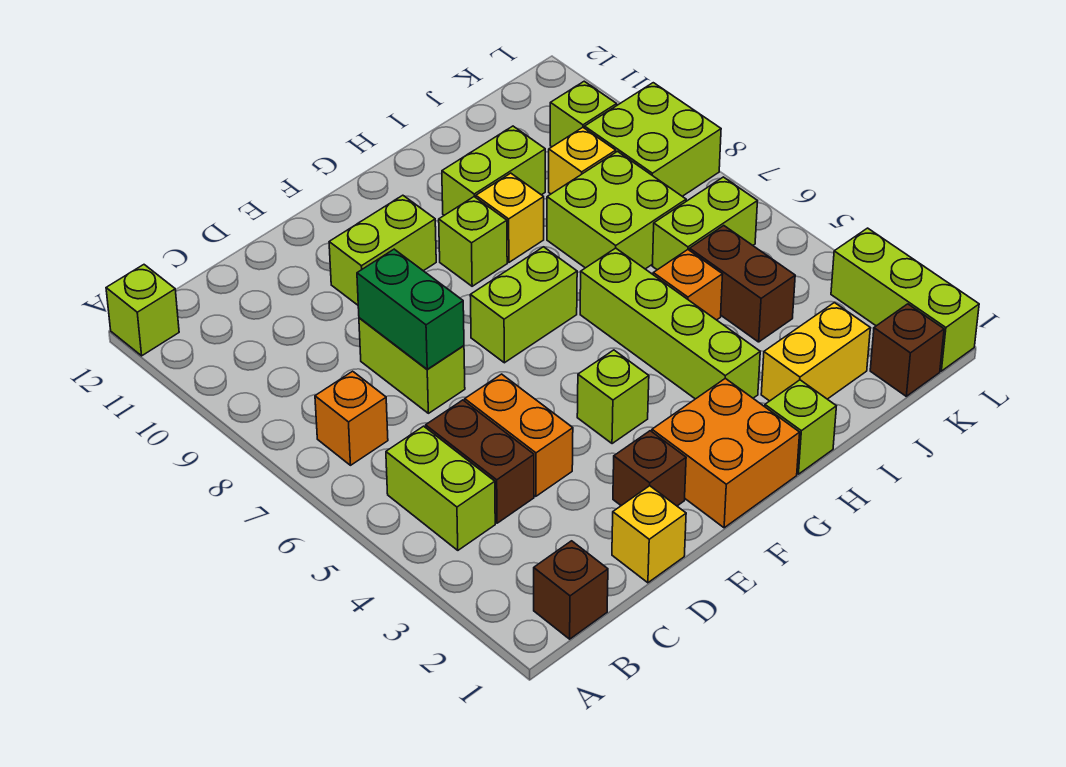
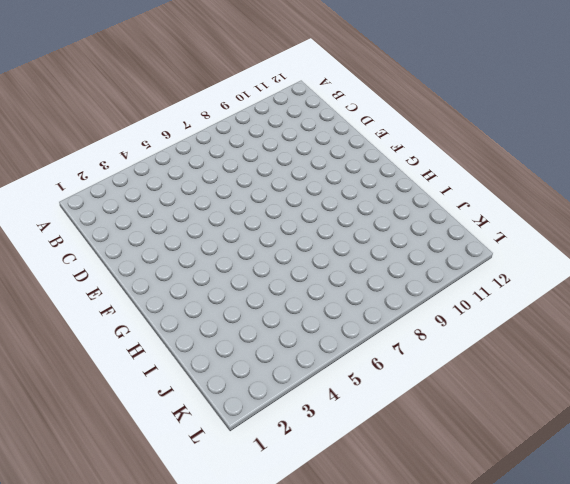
none -> lime brick A12 level 1
none -> brown brick B1 level 1
none -> lime brick B4:B5 level 1

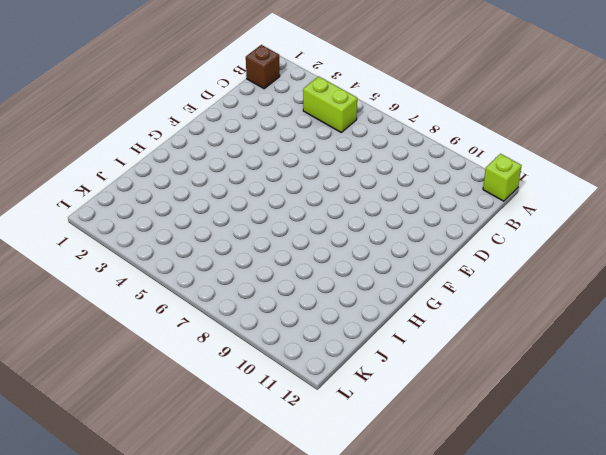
none -> orange brick B7 level 1
none -> brown brick C4:C5 level 1
none -> yellow brick D1 level 1

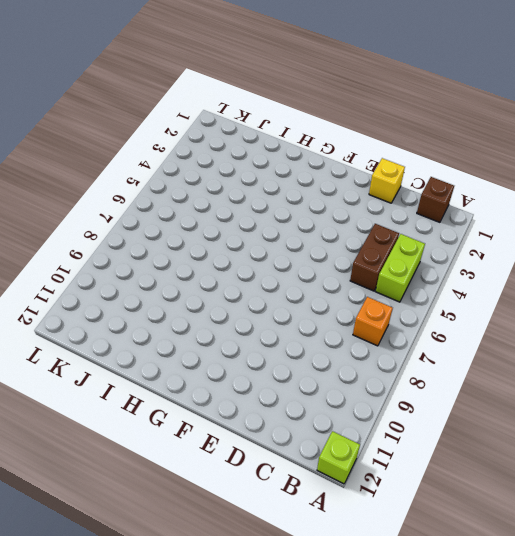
none -> orange brick D4:D5 level 1
none -> lime brick D7:D8 level 1
none -> brown brick E2 level 1

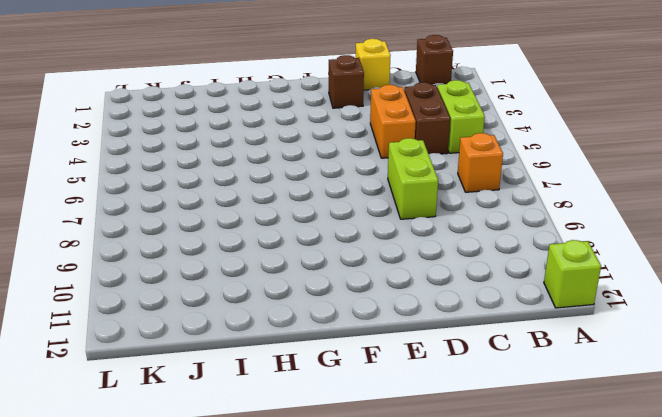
none -> lime brick E10:F10 level 1
none -> orange brick F1:G2 level 1
none -> lime brick F4 level 1

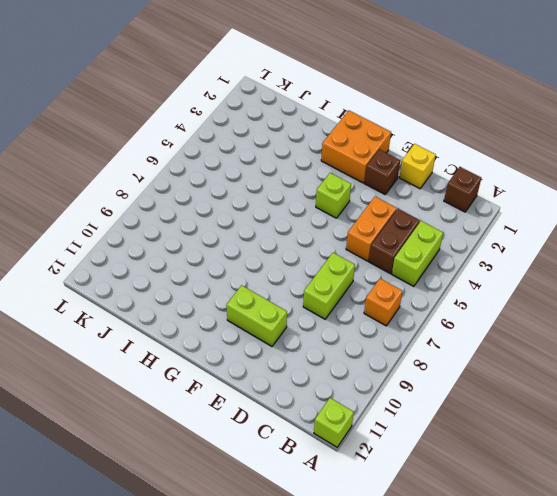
none -> lime brick F7:G7 level 1
none -> lime brick G9 level 1
none -> lime brick H1 level 1

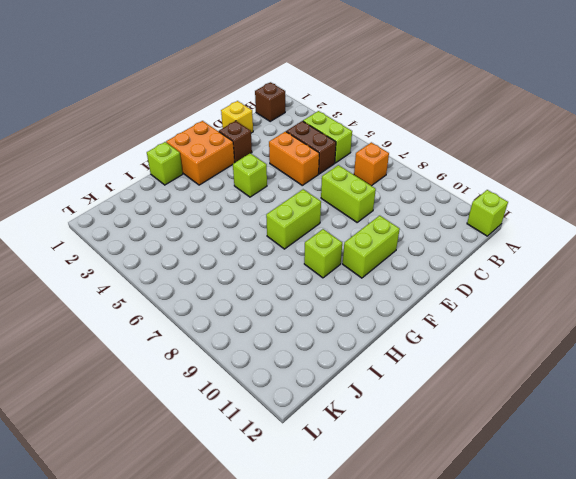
none -> lime brick H3:H6 level 1
none -> yellow brick H9 level 1
none -> lime brick H10:I10 level 1

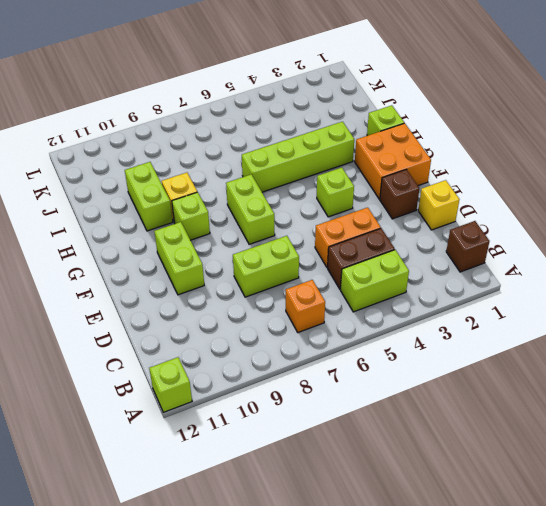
none -> yellow brick I2:J2 level 1
none -> orange brick I5 level 1
none -> lime brick I7:J8 level 1

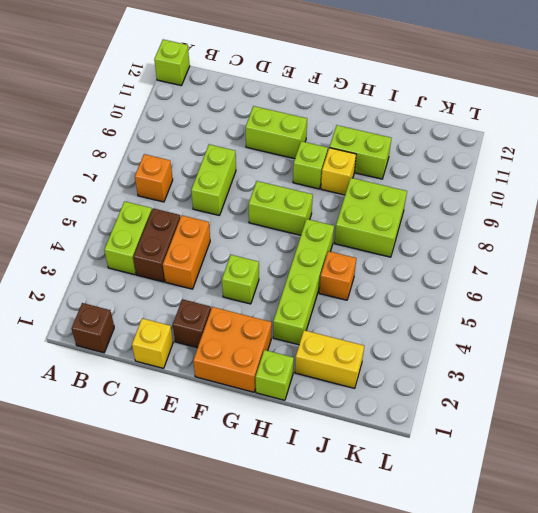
none -> brown brick J4:J5 level 1
none -> lime brick J6:K6 level 1
none -> yellow brick J9 level 1

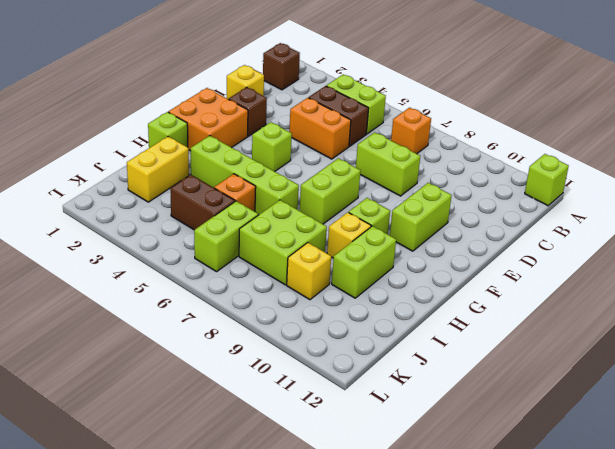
none -> brown brick K1 level 1
none -> lime brick K8:L9 level 1
none -> lime brick K10 level 1

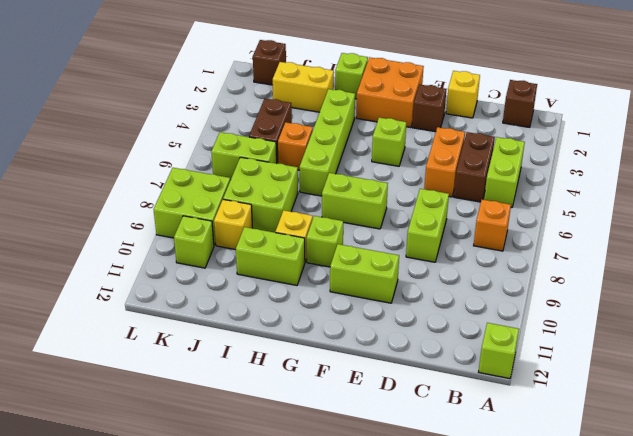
none -> lime brick L1:L3 level 1
none -> green brick D7:D8 level 2

